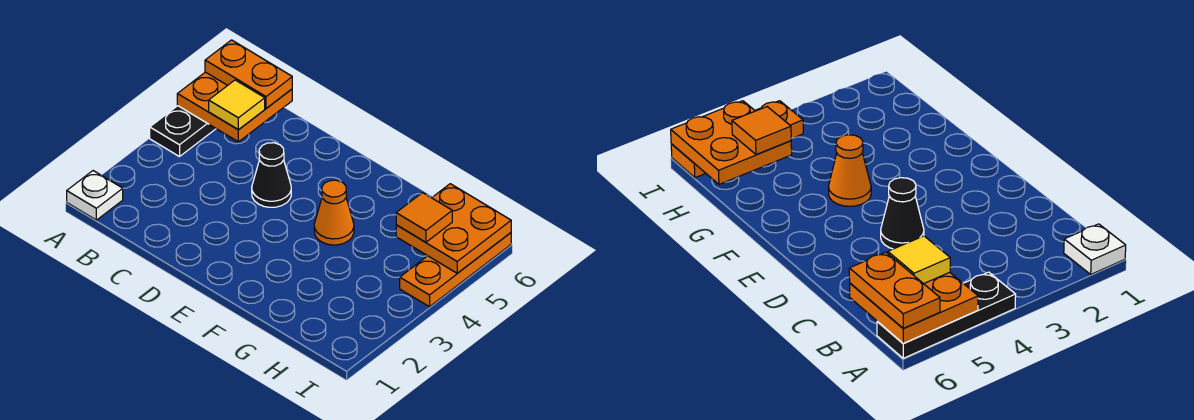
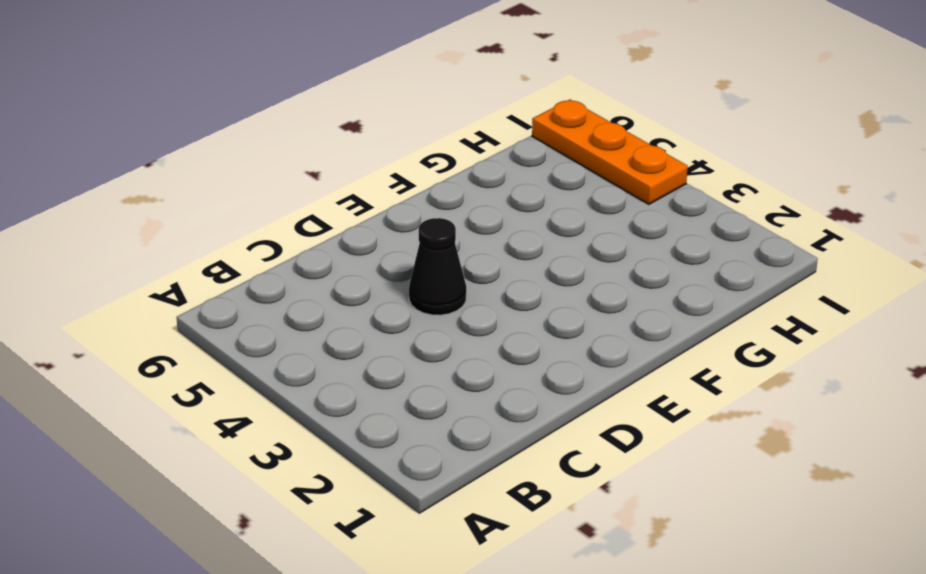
none -> white plate A1 level 1
none -> black plate A4:A6 level 1

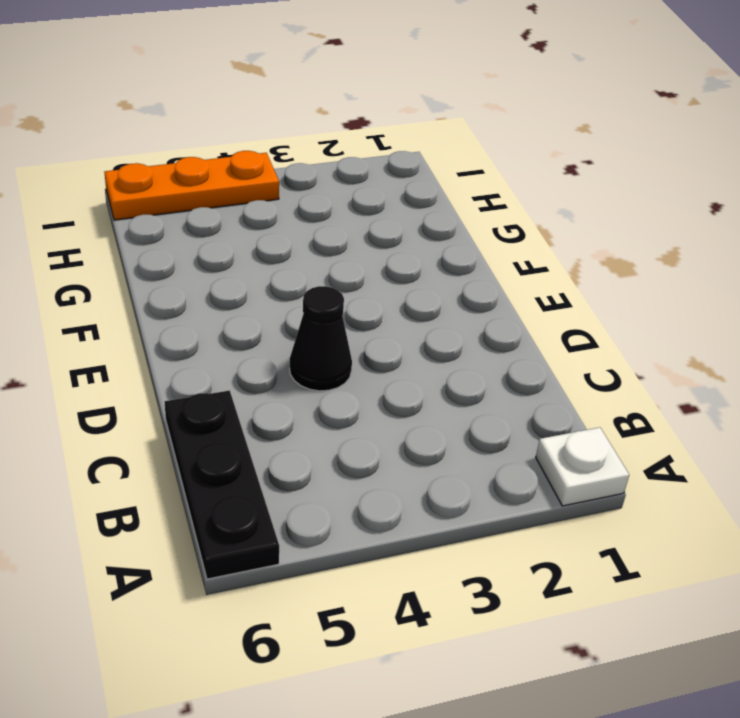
black plate A6:C6 level 1 -> black plate A4:A6 level 1
none -> orange cone F4 level 1
none -> orange plate A5:B6 level 2

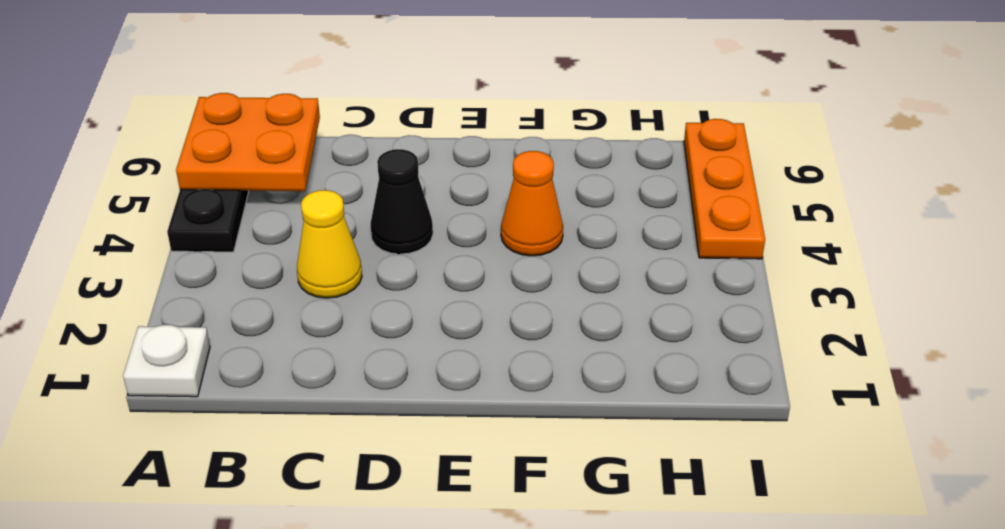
yellow cone C3 level 1 -> none
none -> orange plate H5:I6 level 2
none -> orange plate A6:B6 level 3

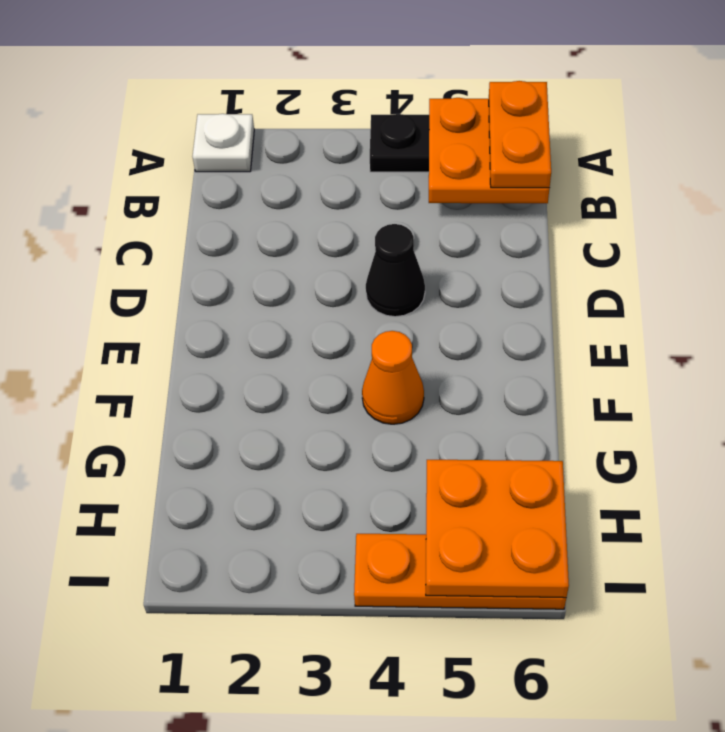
none -> yellow tile B5 level 3
none -> orange tile H5 level 3

